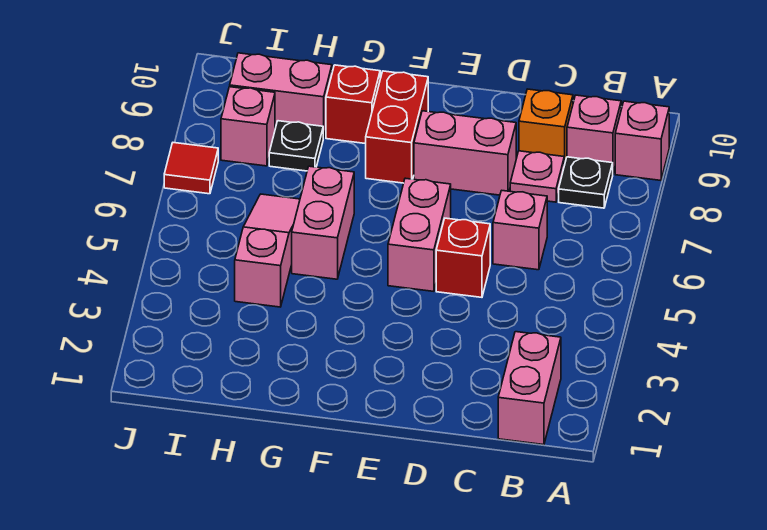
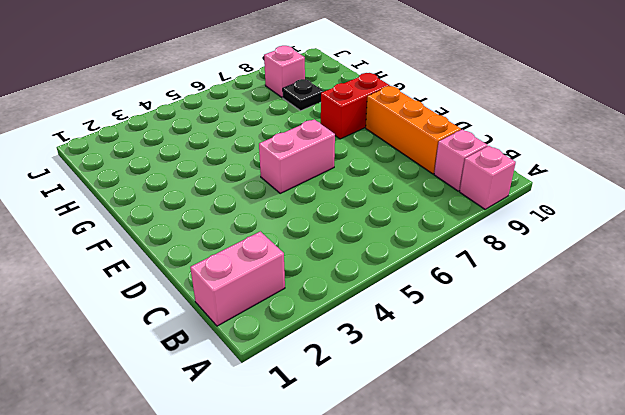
orange brick C9:E9 level 1 -> orange brick C9 level 1
none -> black plate B8 level 1
none -> pink brick C6 level 1
none -> pink plate C8 level 1

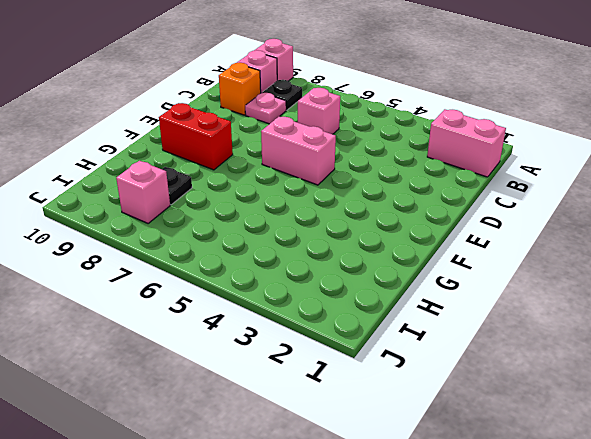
none -> red brick D5 level 1
none -> pink brick D8:E8 level 1
none -> pink brick G5:G6 level 1

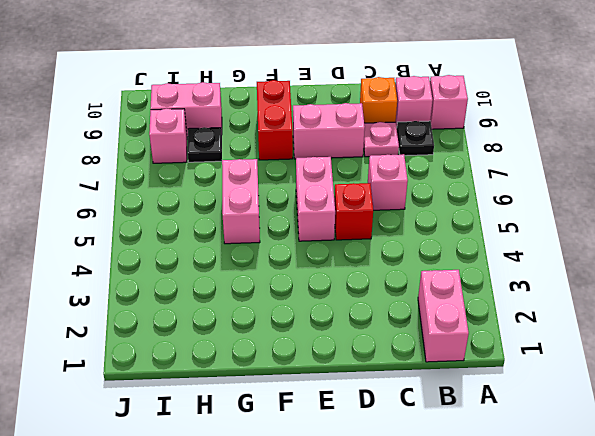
none -> red brick G9 level 1
none -> pink slope H4:H6 level 1 top 4
none -> red tile J7 level 1

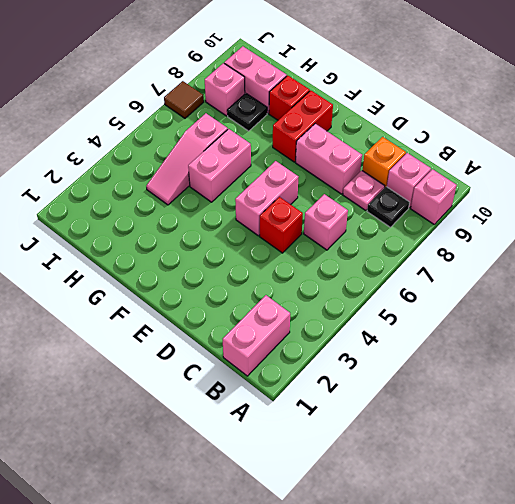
pink slope H4:H6 level 1 top 6 -> pink slope H4:H6 level 1 top 4
brown tile J7 level 1 -> red tile J7 level 1

